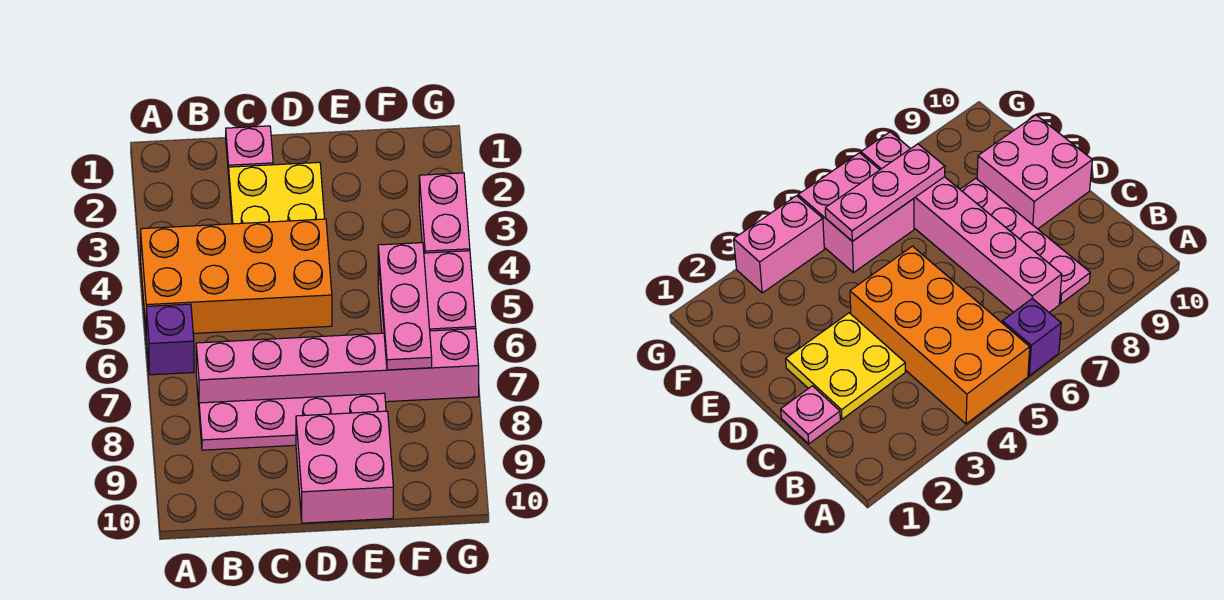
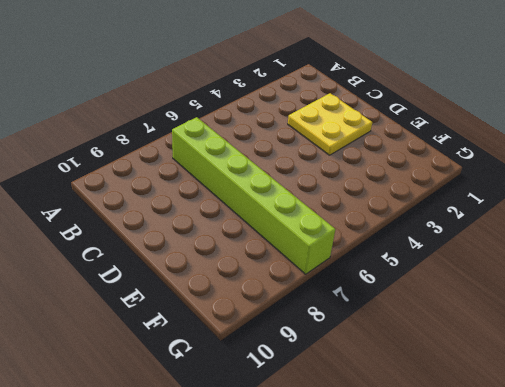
lime brick B7:G7 level 1 -> pink brick B7:G7 level 1
none -> orange brick A4:D5 level 1
none -> purple brick A6 level 1

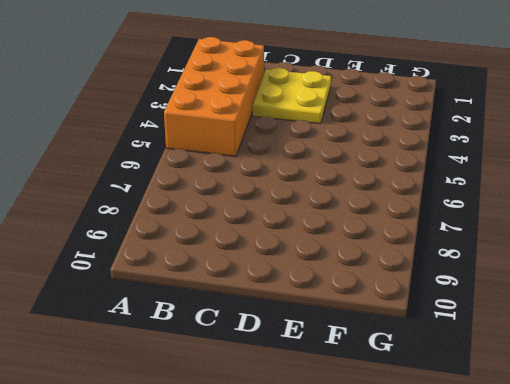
orange brick A2:B5 level 1 -> orange brick A4:D5 level 1
none -> purple brick A6 level 1
none -> pink brick B7:G7 level 1

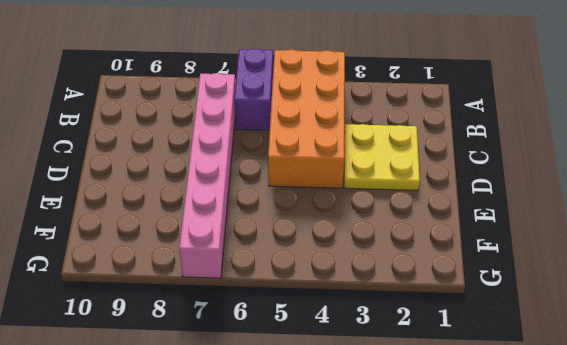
purple brick A6:B6 level 1 -> purple brick A6 level 1
none -> pink plate B8:E8 level 1
none -> pink plate C1 level 1

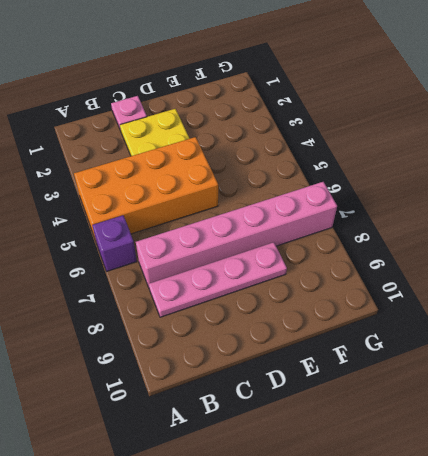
none -> pink brick D9:E10 level 1
none -> pink brick F5:G6 level 1

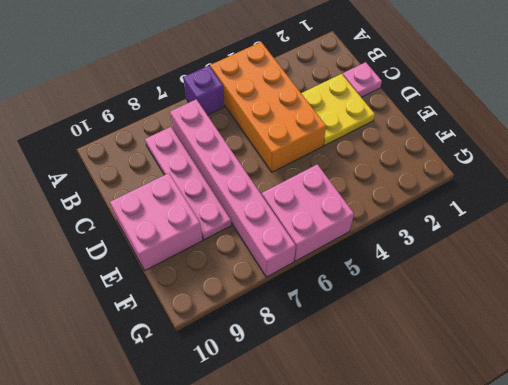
none -> pink brick G3:G4 level 1
none -> pink plate F5:F7 level 2

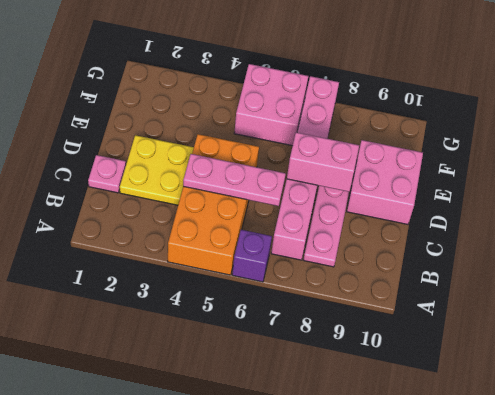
pink plate C4:C6 level 2 -> pink plate F5:F7 level 2
pink brick D7:D8 level 2 -> pink brick G3:G4 level 1

